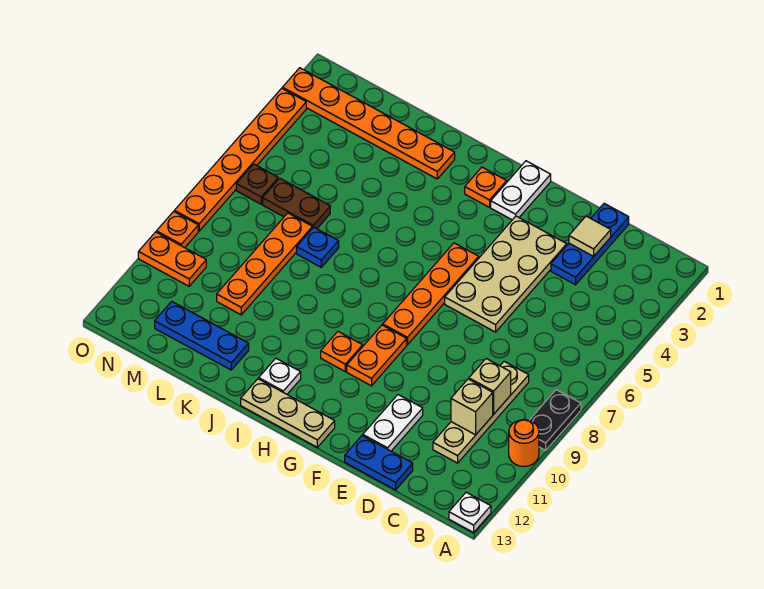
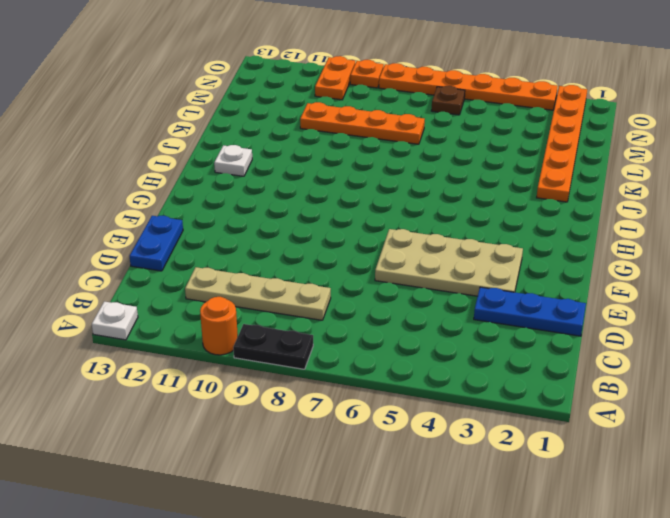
none -> white plate E11:E12 level 1
none -> white plate G1:G2 level 1
none -> orange plate G5:G8 level 1

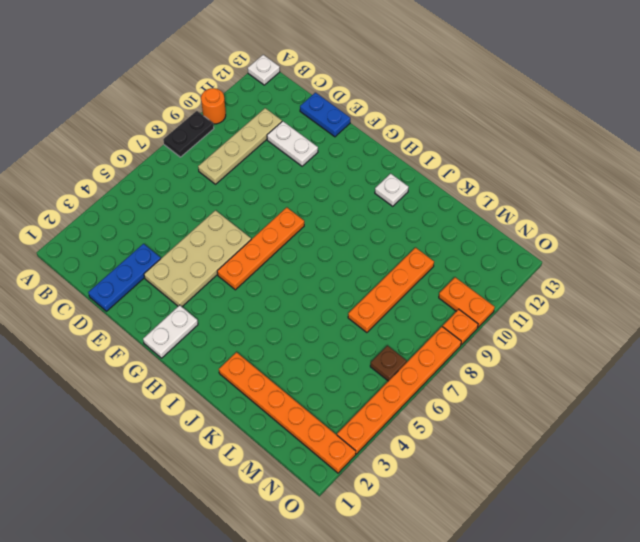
white plate D11:E11 level 1 -> white plate E11:E12 level 1
none -> orange plate G9:G10 level 1
none -> tan plate G13:I13 level 1
none -> orange plate H2 level 1

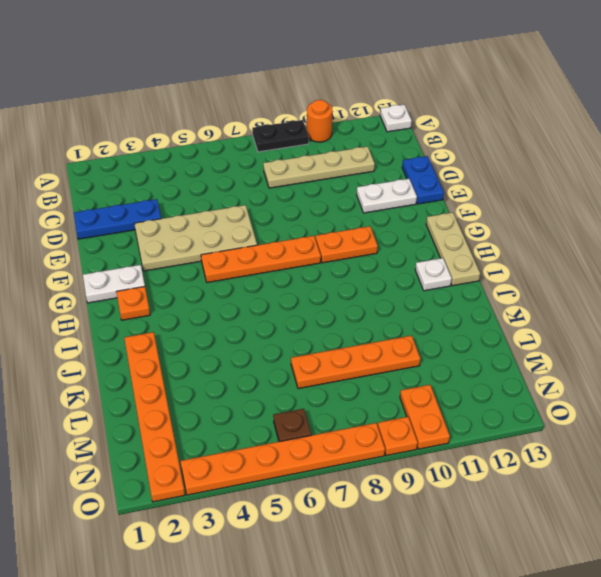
none -> orange plate H10 level 1
none -> blue plate K7 level 1
none -> blue plate K12:M12 level 1

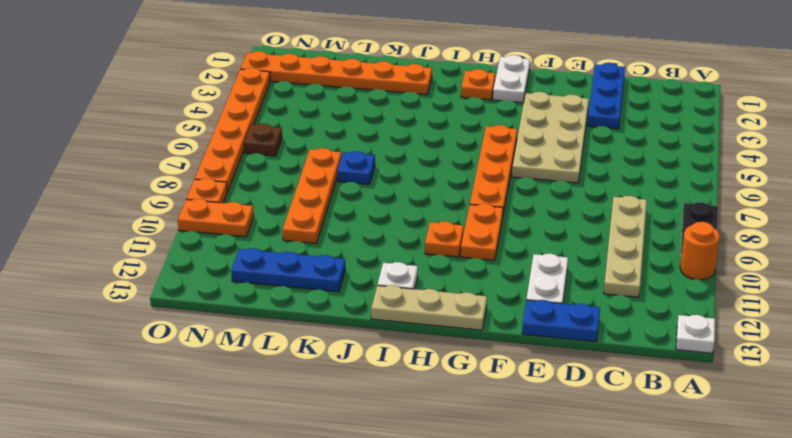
none -> brown plate L6:M6 level 1
none -> tan brick C9 level 2
none -> tan brick C10 level 2

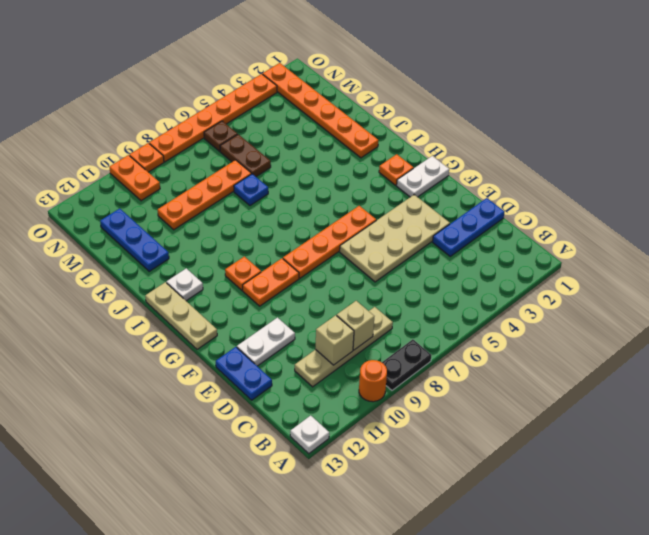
none -> tan tile D2 level 2

